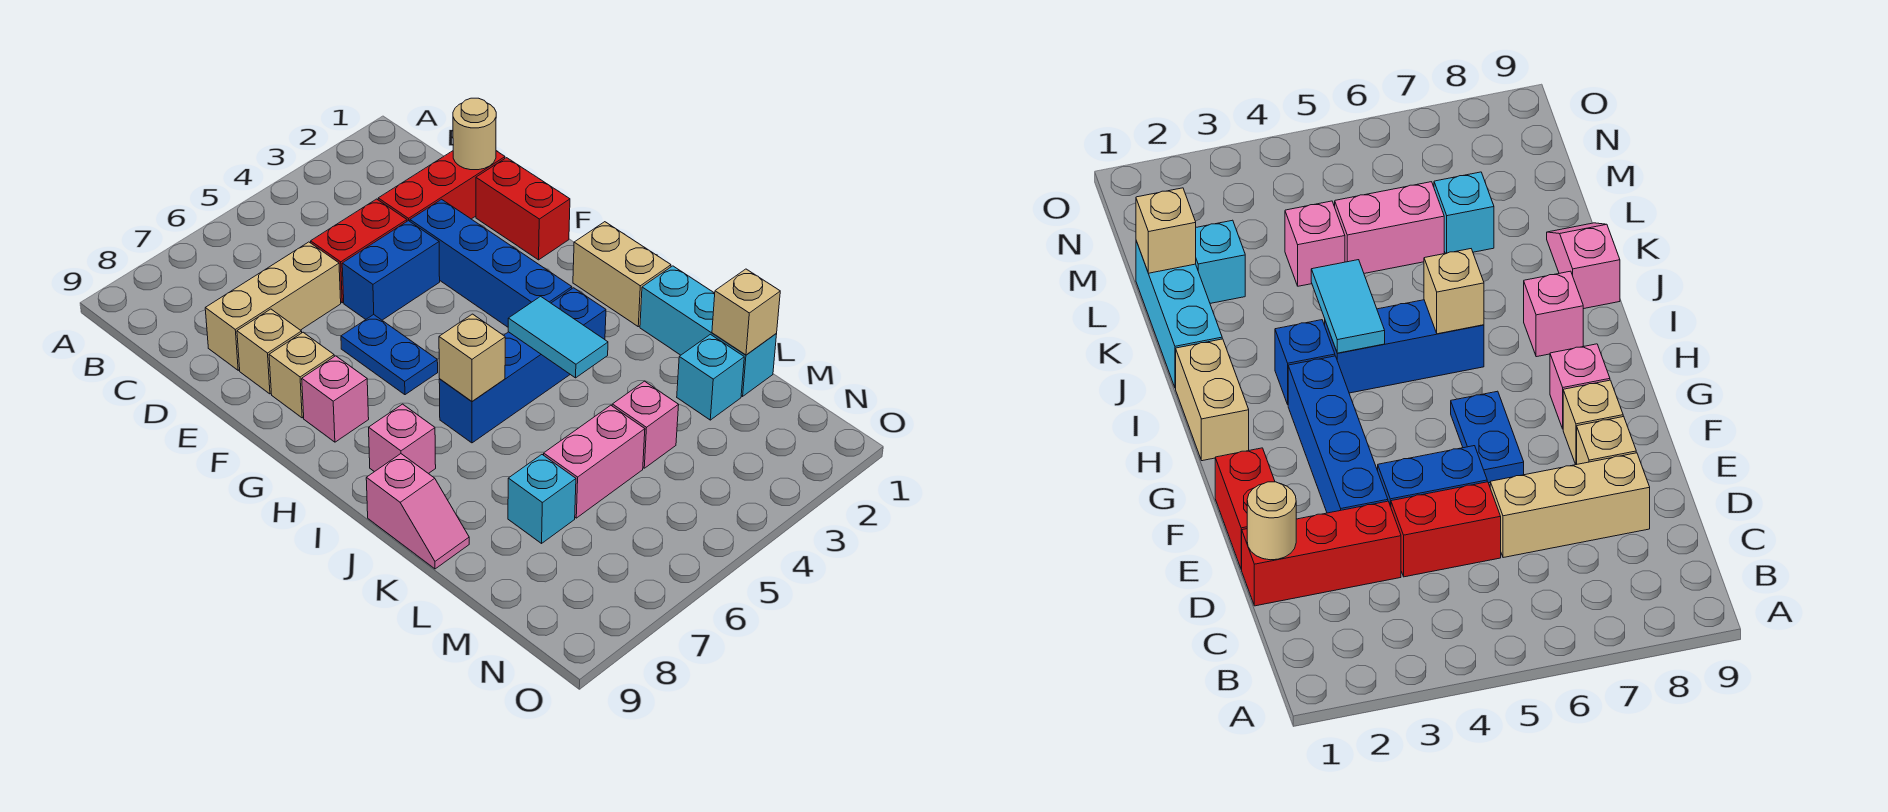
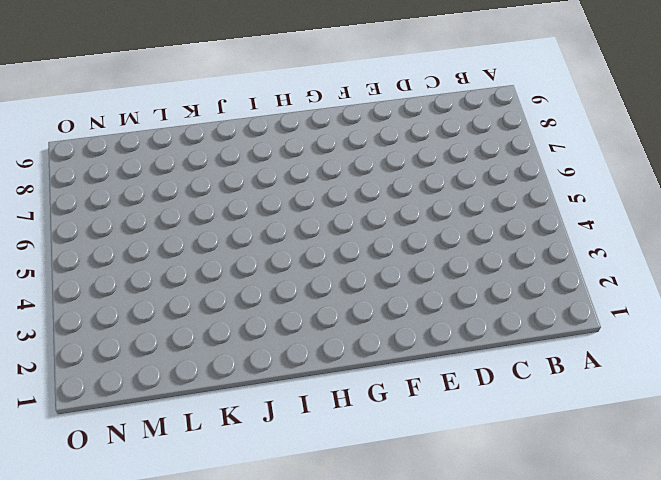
none -> red brick D1:D3 level 1
none -> red brick D4:D5 level 1
none -> tan brick D6:D8 level 1

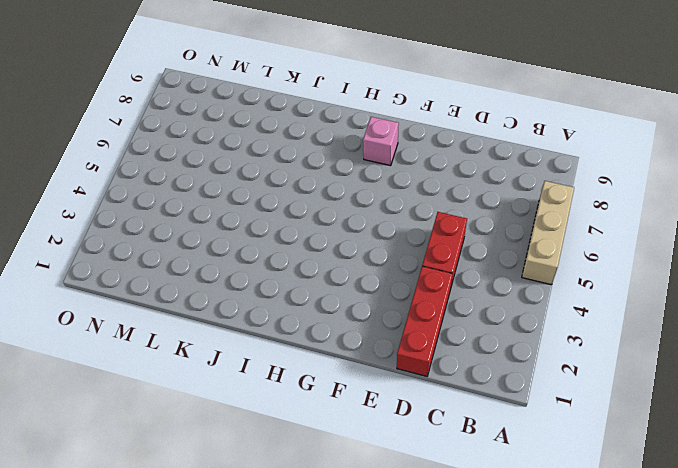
tan brick A5:A7 level 1 -> tan brick D6:D8 level 1
none -> red brick E1:F1 level 1
none -> blue brick E3:H3 level 1
none -> blue brick E4:E5 level 1

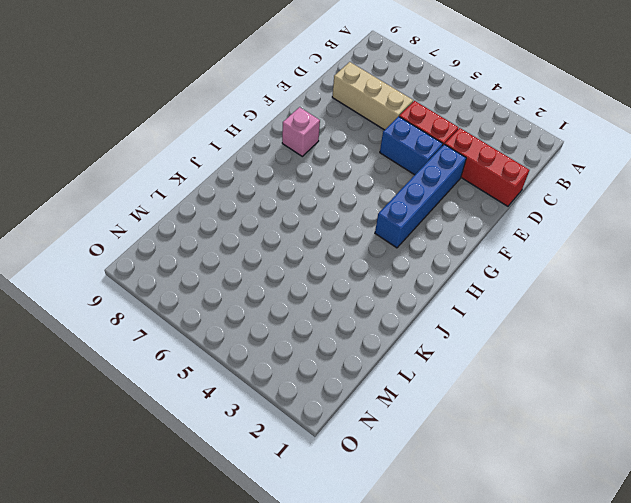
none -> red brick E1:F1 level 1
none -> tan brick E8 level 1
none -> blue plate F6:G6 level 1

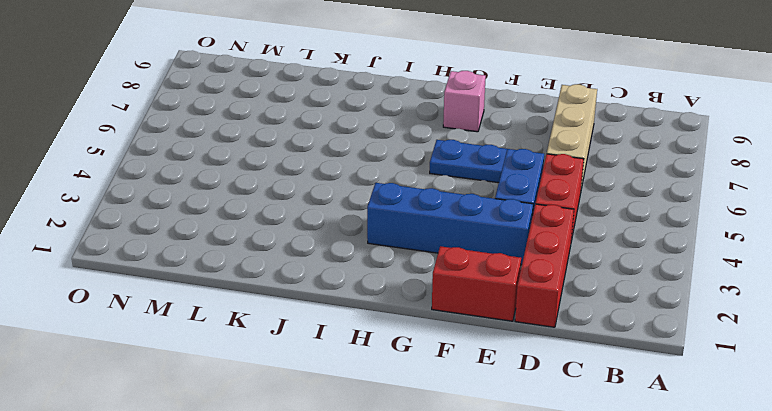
none -> tan brick E8 level 1
none -> tan brick F8 level 1
none -> tan brick H1:I1 level 1

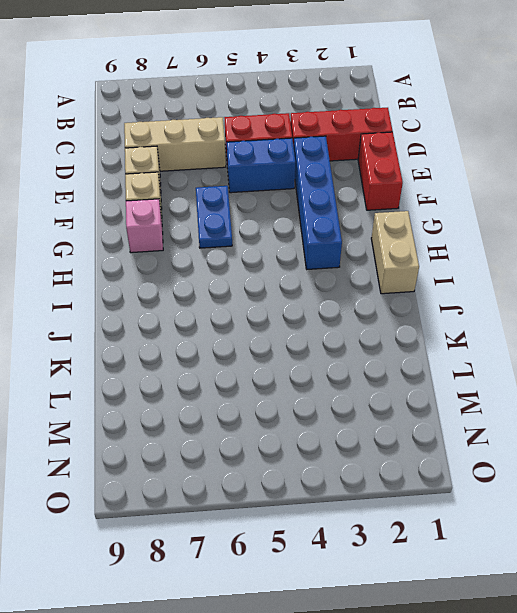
none -> blue brick I3 level 1
none -> blue brick I4:I6 level 1
none -> pink brick I8 level 1

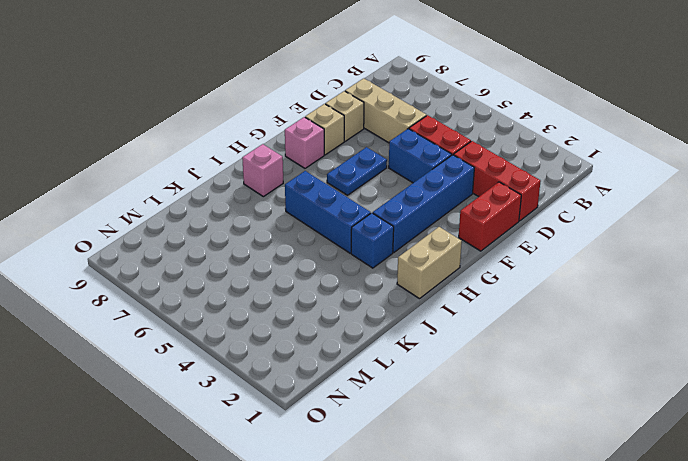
none -> cyan brick J1:L1 level 1
none -> pink slope J9:K9 level 1 top J
none -> cyan brick L2 level 1

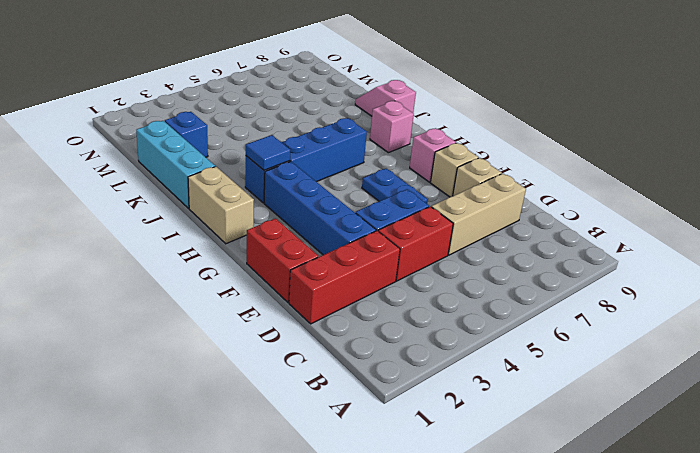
blue tile I3 level 2 -> none
blue brick L2 level 1 -> cyan brick L2 level 1
none -> pink brick L4 level 1
none -> pink brick L5:L6 level 1
none -> cyan brick L7 level 1

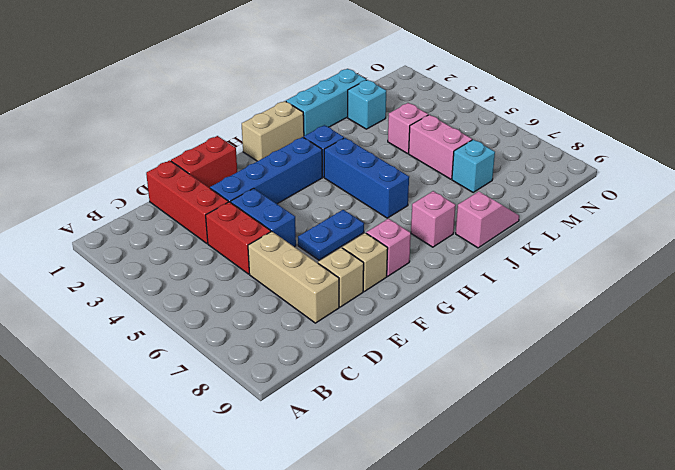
none -> tan round brick D1 level 2
none -> cyan tile I4:J4 level 2
none -> tan brick I6 level 2

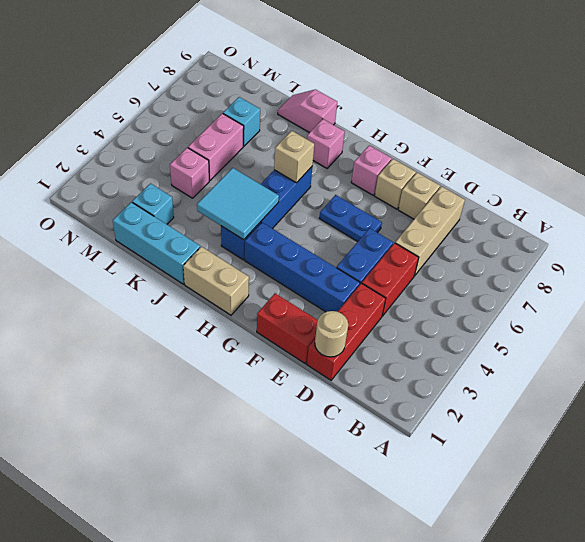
cyan tile I3:J4 level 2 -> cyan tile I4:J4 level 2
none -> tan brick L1 level 2

